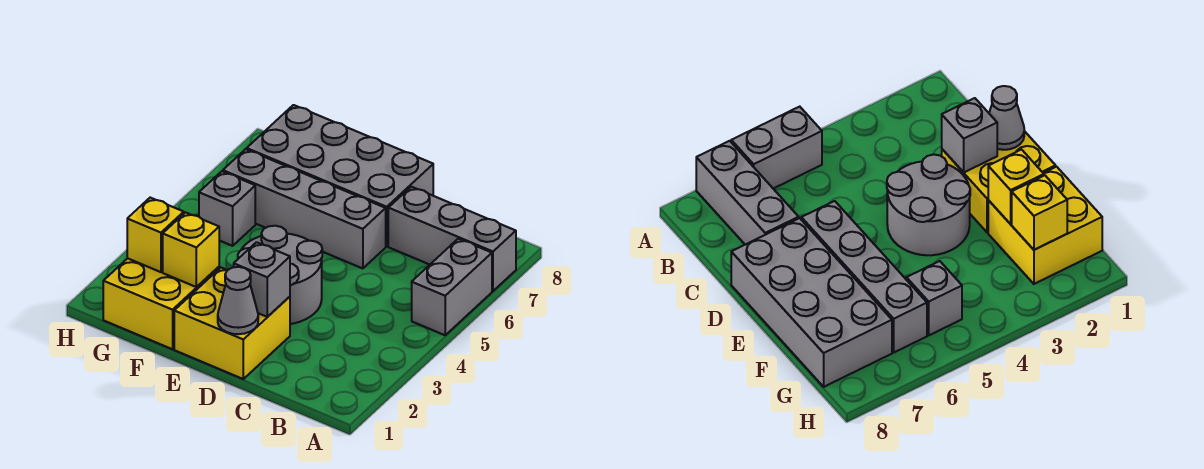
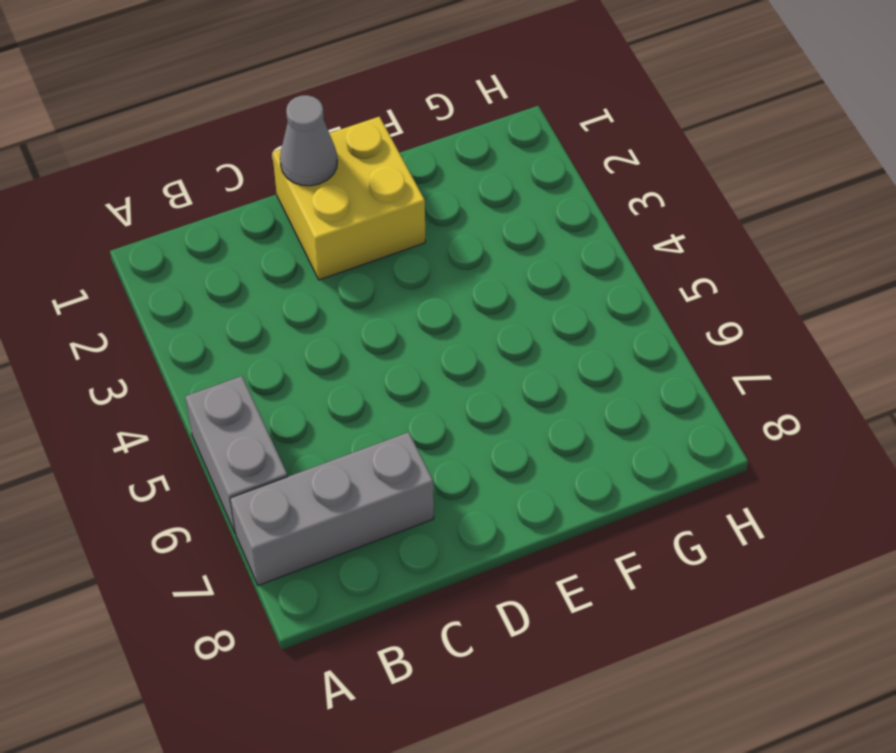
none -> grey round brick D3:E4 level 1
none -> grey brick D6:G6 level 1
none -> grey brick D7:G8 level 1

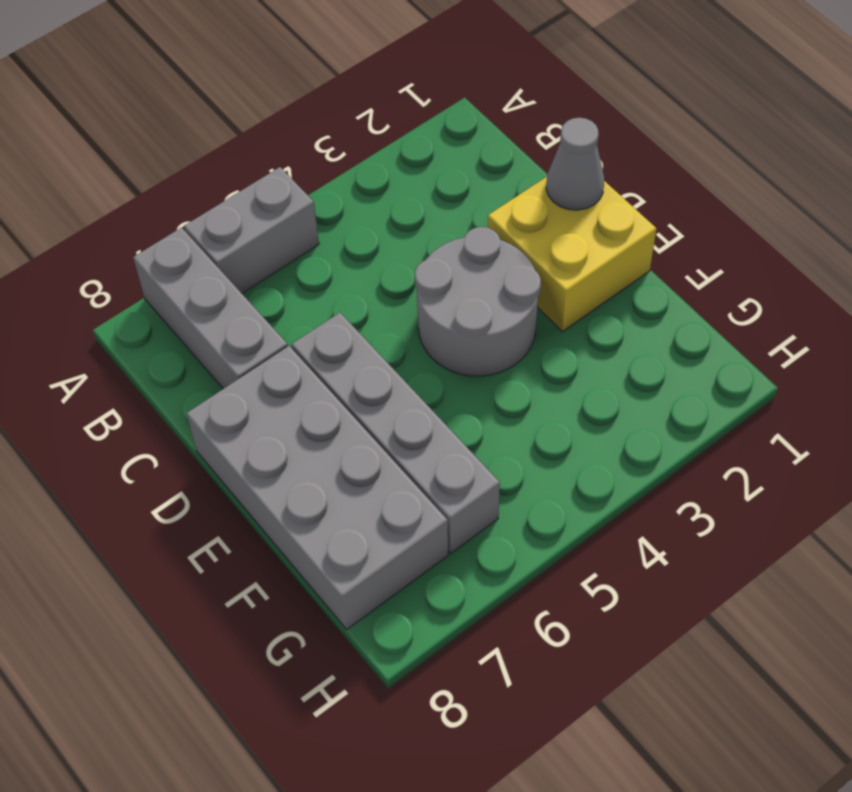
none -> yellow brick F1:G2 level 1
none -> grey brick G5 level 1
none -> grey brick D2 level 2

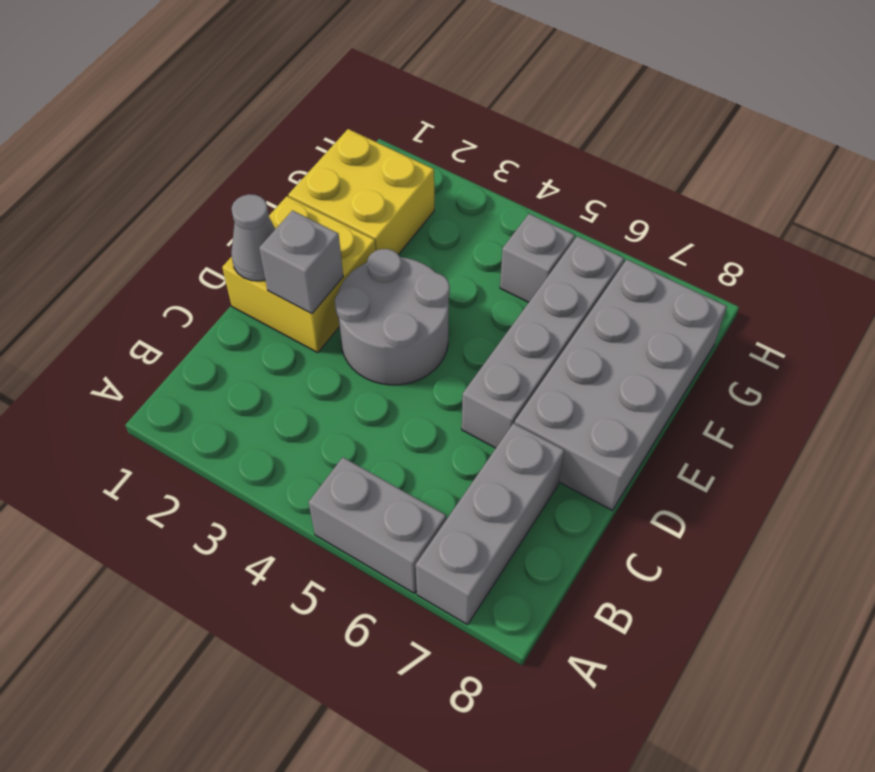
none -> yellow brick F2 level 2
none -> yellow brick G2 level 2

